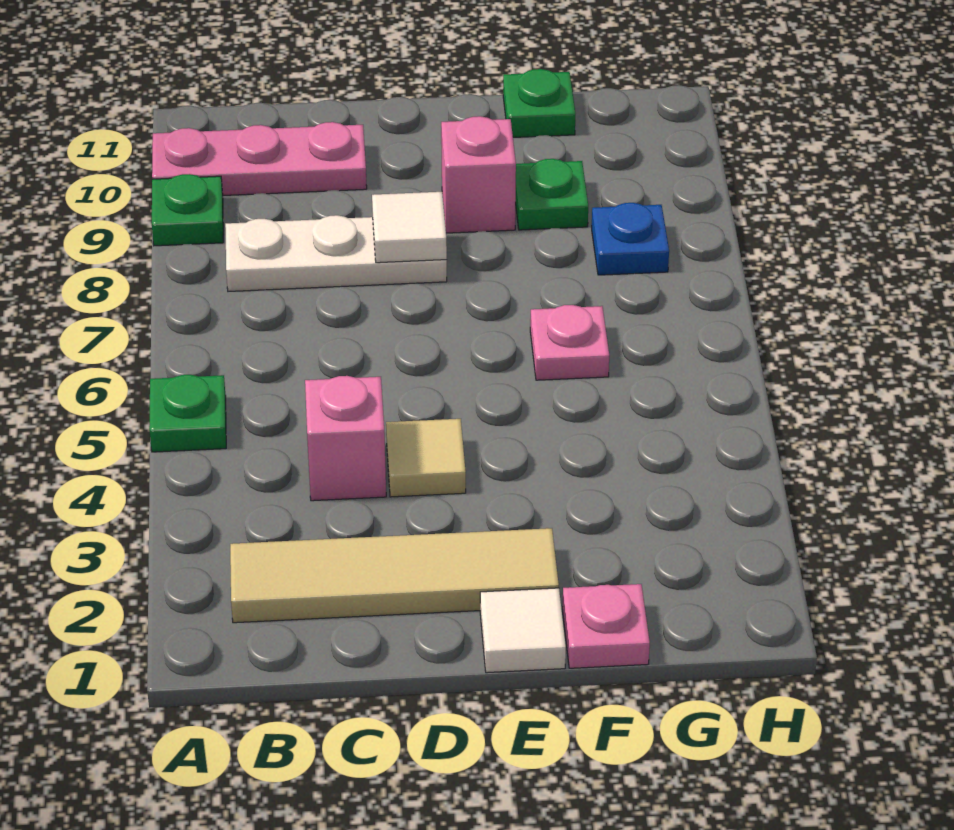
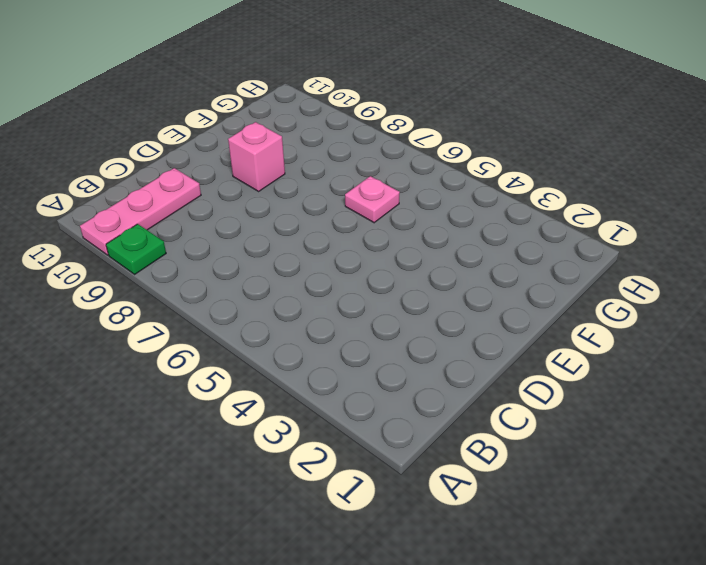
none -> green plate A5 level 1
none -> tan tile B2:E2 level 1
none -> white plate B8:D8 level 1

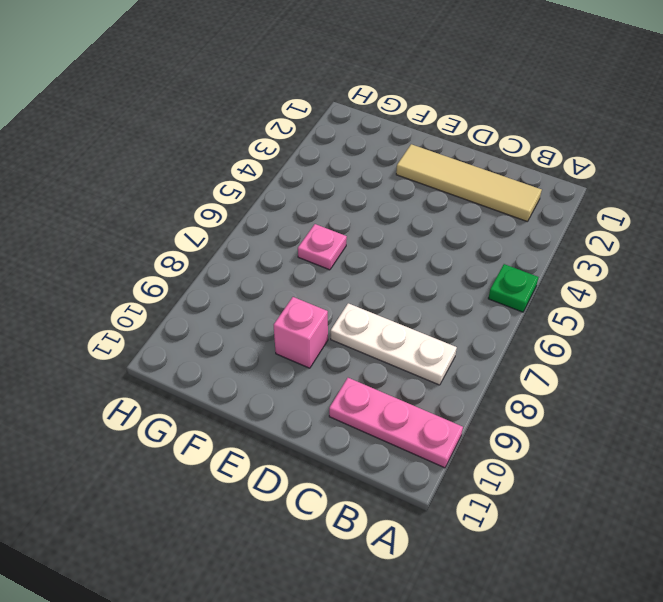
none -> green plate A9 level 1
none -> pink brick C4 level 1
none -> tan tile D4 level 1

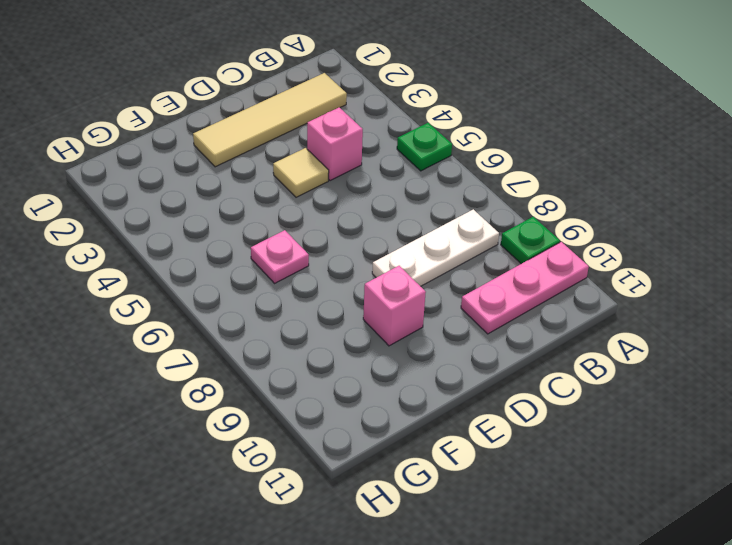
none -> white tile E1 level 1
none -> pink plate F1 level 1
none -> green plate F9 level 1

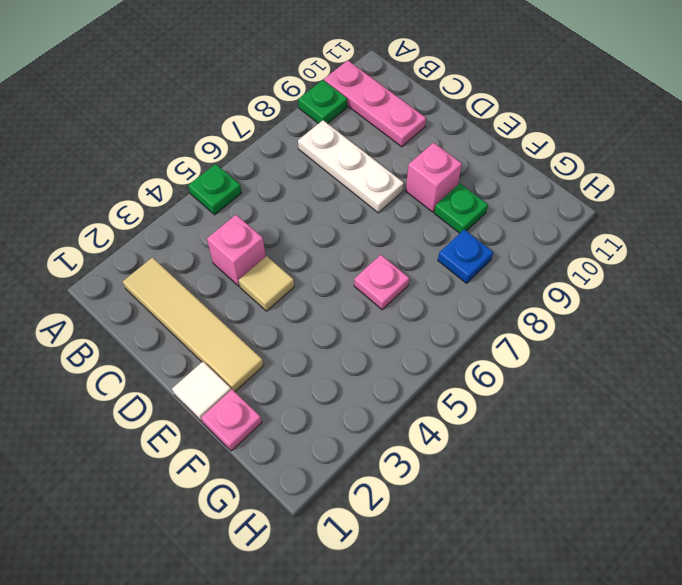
none -> green plate F11 level 1
none -> white tile D8 level 2

